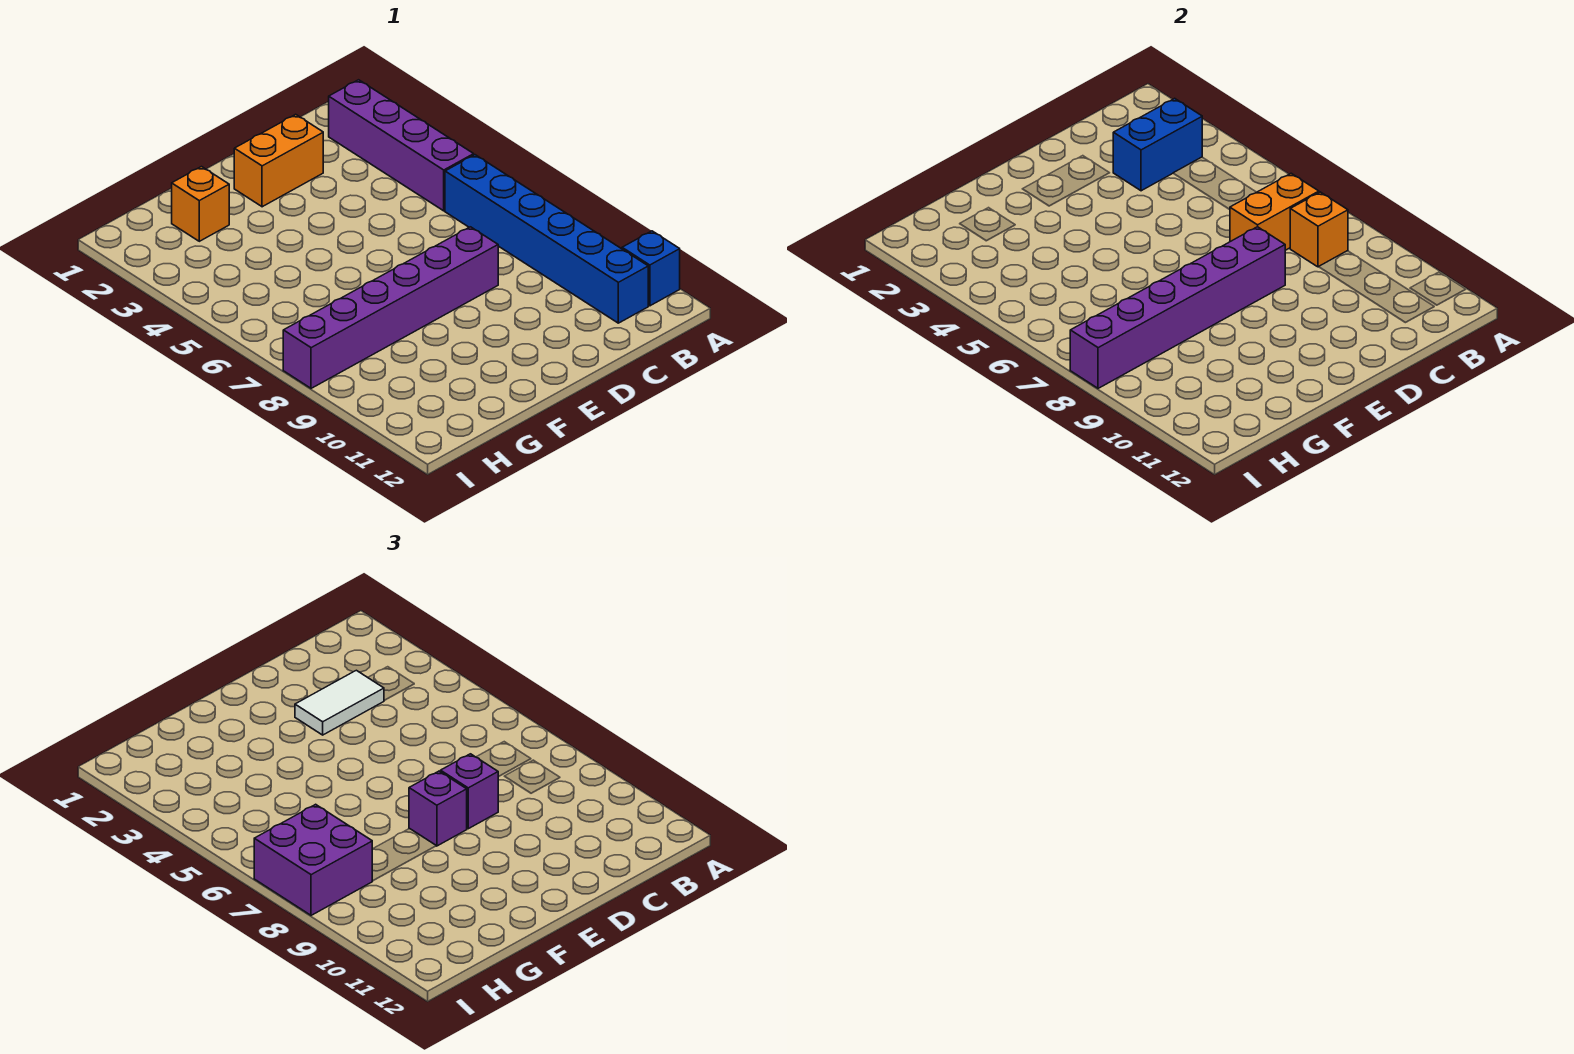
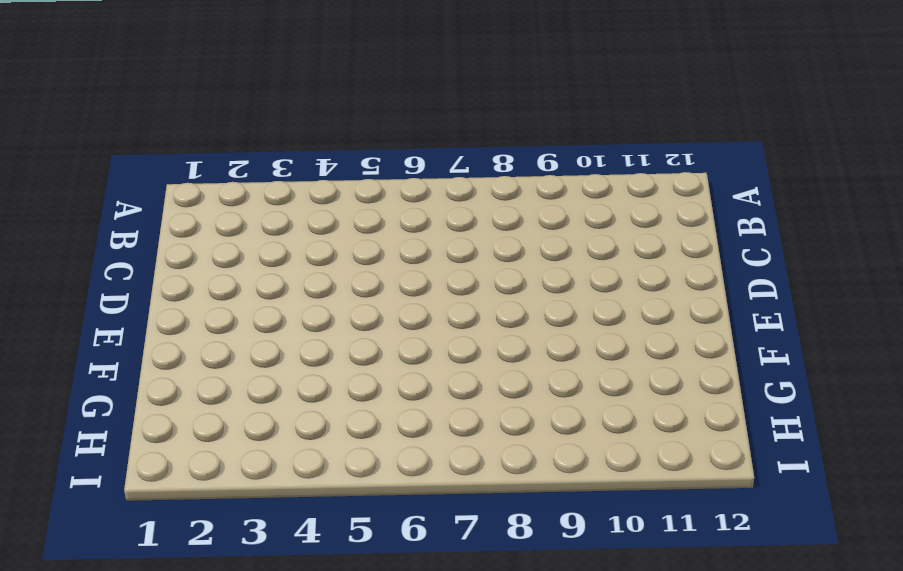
none -> blue brick A11 level 1
none -> purple brick B2:B5 level 1
none -> blue brick B6:B11 level 1

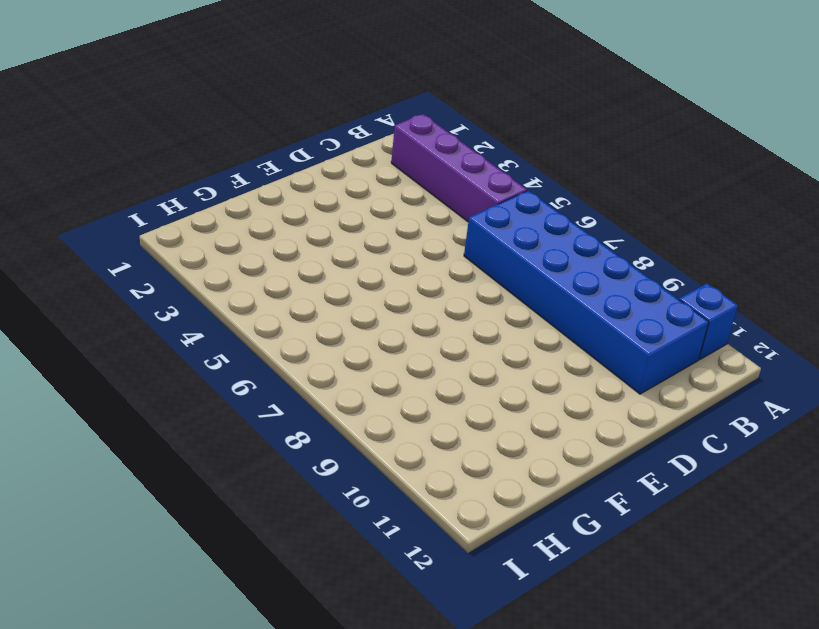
blue brick B6:C11 level 1 -> blue brick B6:B11 level 1
none -> orange brick D2:E2 level 1
none -> purple brick D8:I8 level 1
none -> orange brick G2 level 1

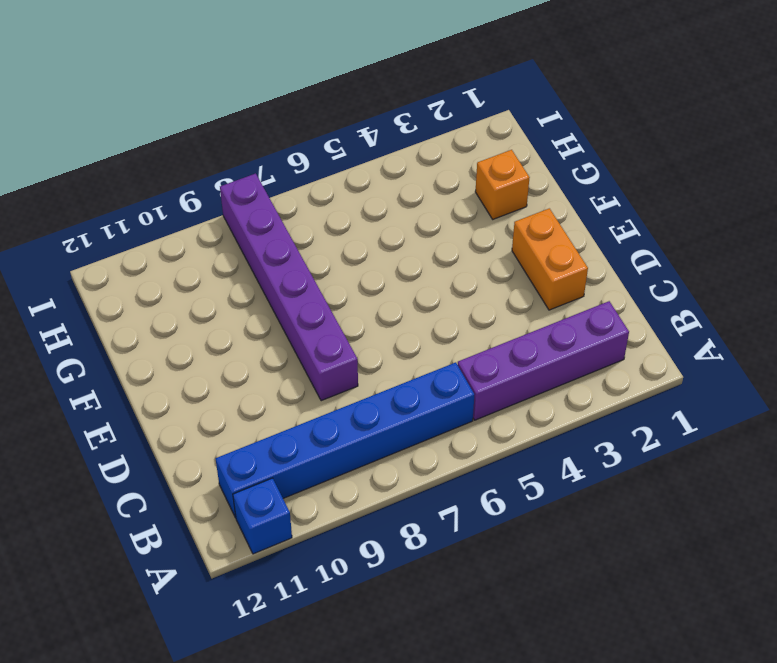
none -> blue brick B3:C3 level 2
none -> orange brick B7:C7 level 2
none -> orange brick B8 level 2

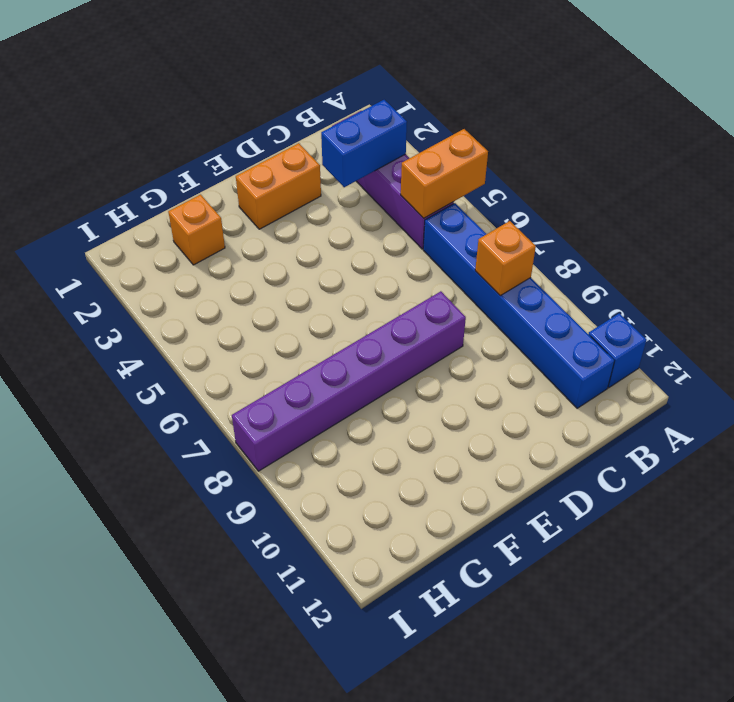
orange brick A5:B5 level 2 -> orange brick B7:C7 level 2
none -> purple brick D8:I8 level 2
none -> white tile C3:D3 level 3
none -> purple brick D8 level 3

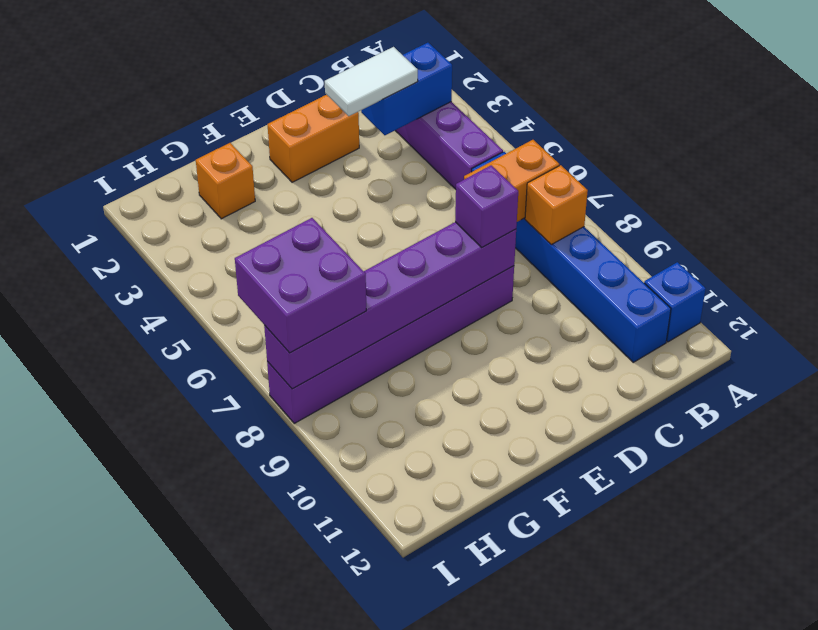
none -> purple brick E8 level 3

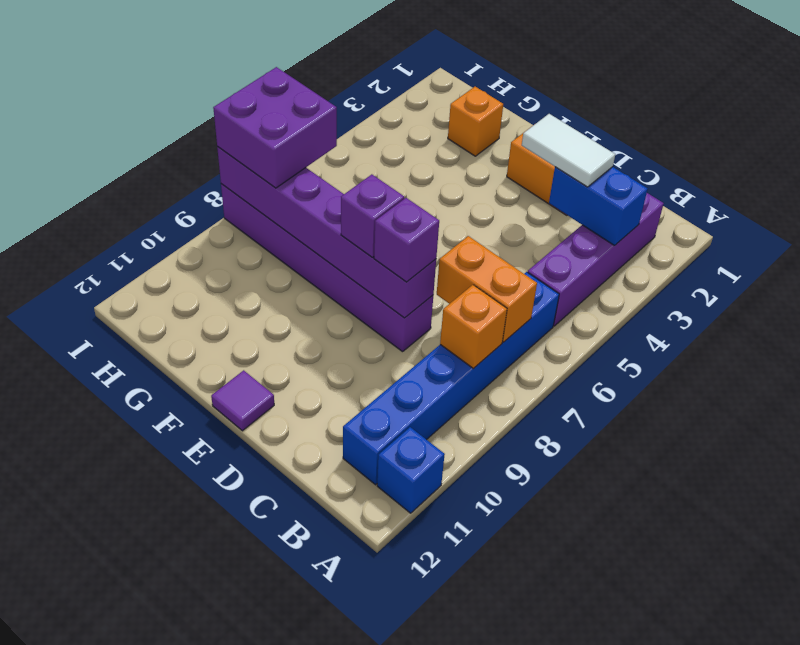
purple tile E12 level 1 -> none

